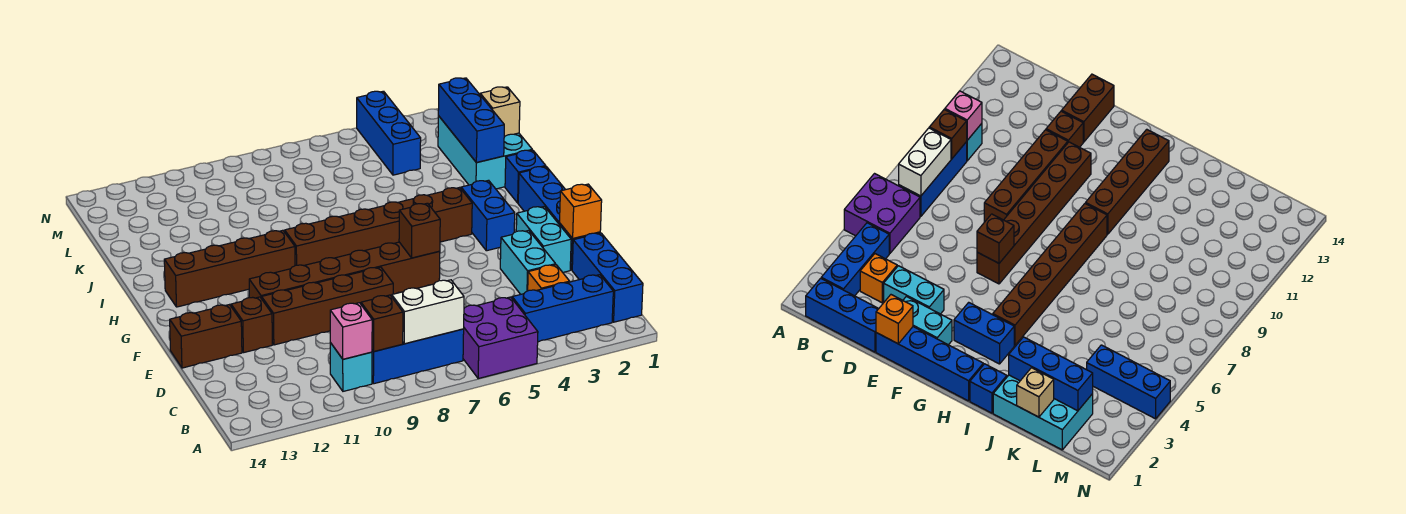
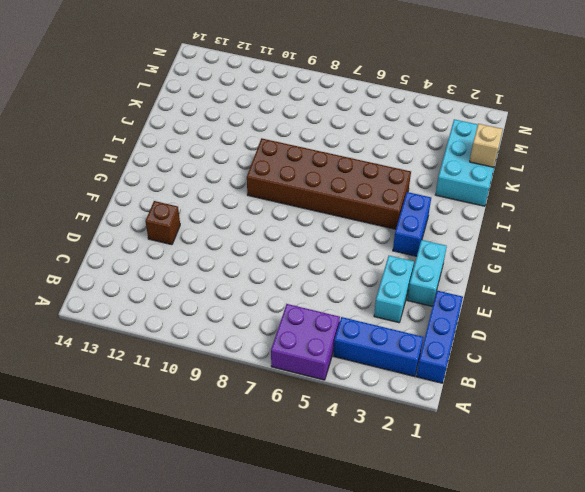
brown brick H4:I9 level 1 -> brown brick H4:H9 level 1
none -> blue brick B7:B9 level 1
none -> cyan brick B10 level 1
none -> orange brick C3 level 1

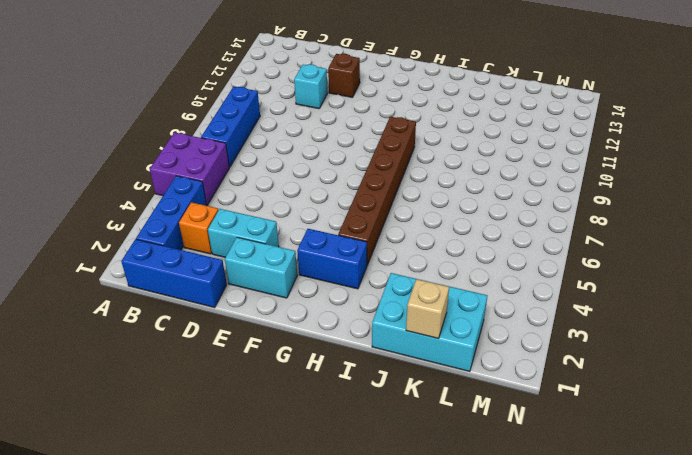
cyan brick D11 level 1 -> cyan brick B10 level 1
none -> blue brick E1:H1 level 1
none -> brown brick E8:E11 level 1
none -> brown brick E13:E14 level 1

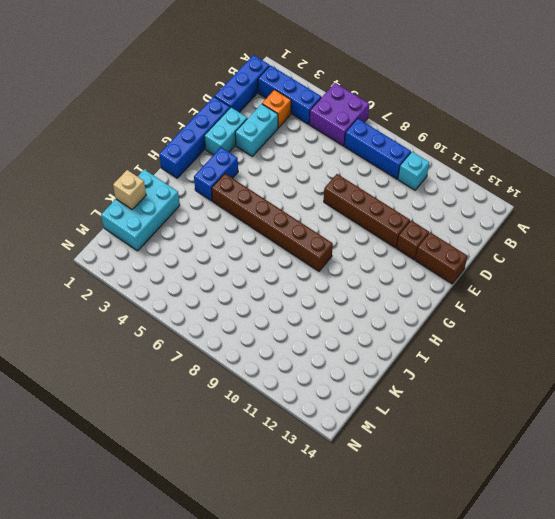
none -> brown brick F6:F11 level 1
none -> brown brick H10:H13 level 1
none -> blue brick I1 level 1

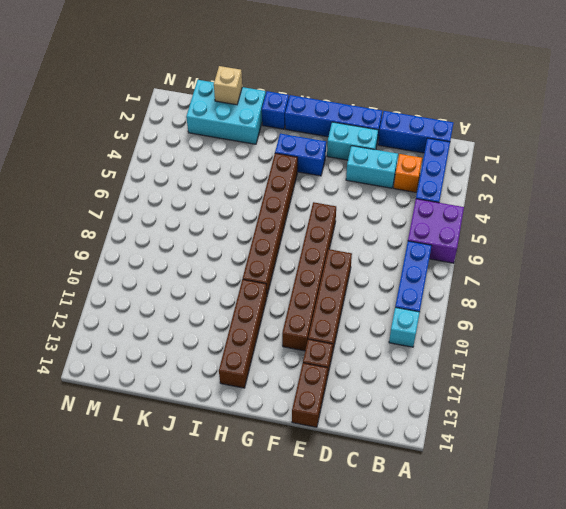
none -> blue brick L4:N4 level 1
none -> white brick B7:B8 level 2
none -> brown brick B9 level 2

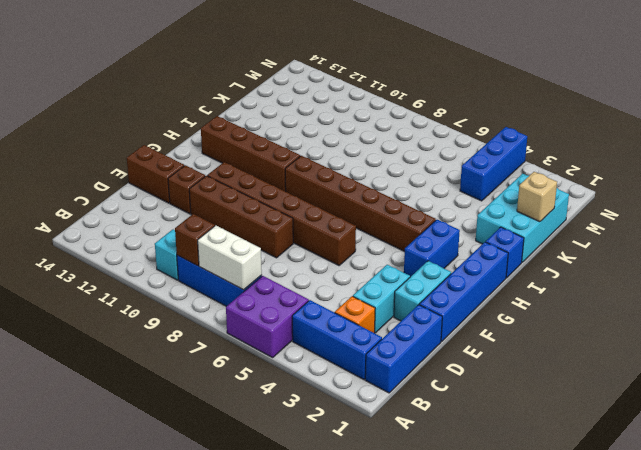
none -> pink brick B10 level 2
none -> orange brick E1 level 2
none -> brown brick F6 level 2

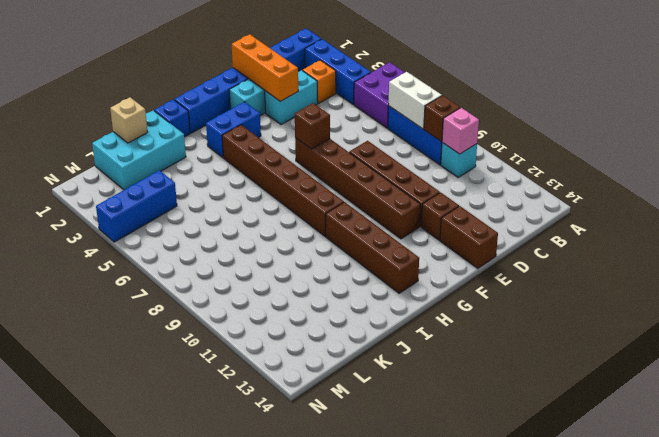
orange brick E1:E3 level 2 -> orange brick E1 level 2
none -> blue brick J2:L2 level 2

